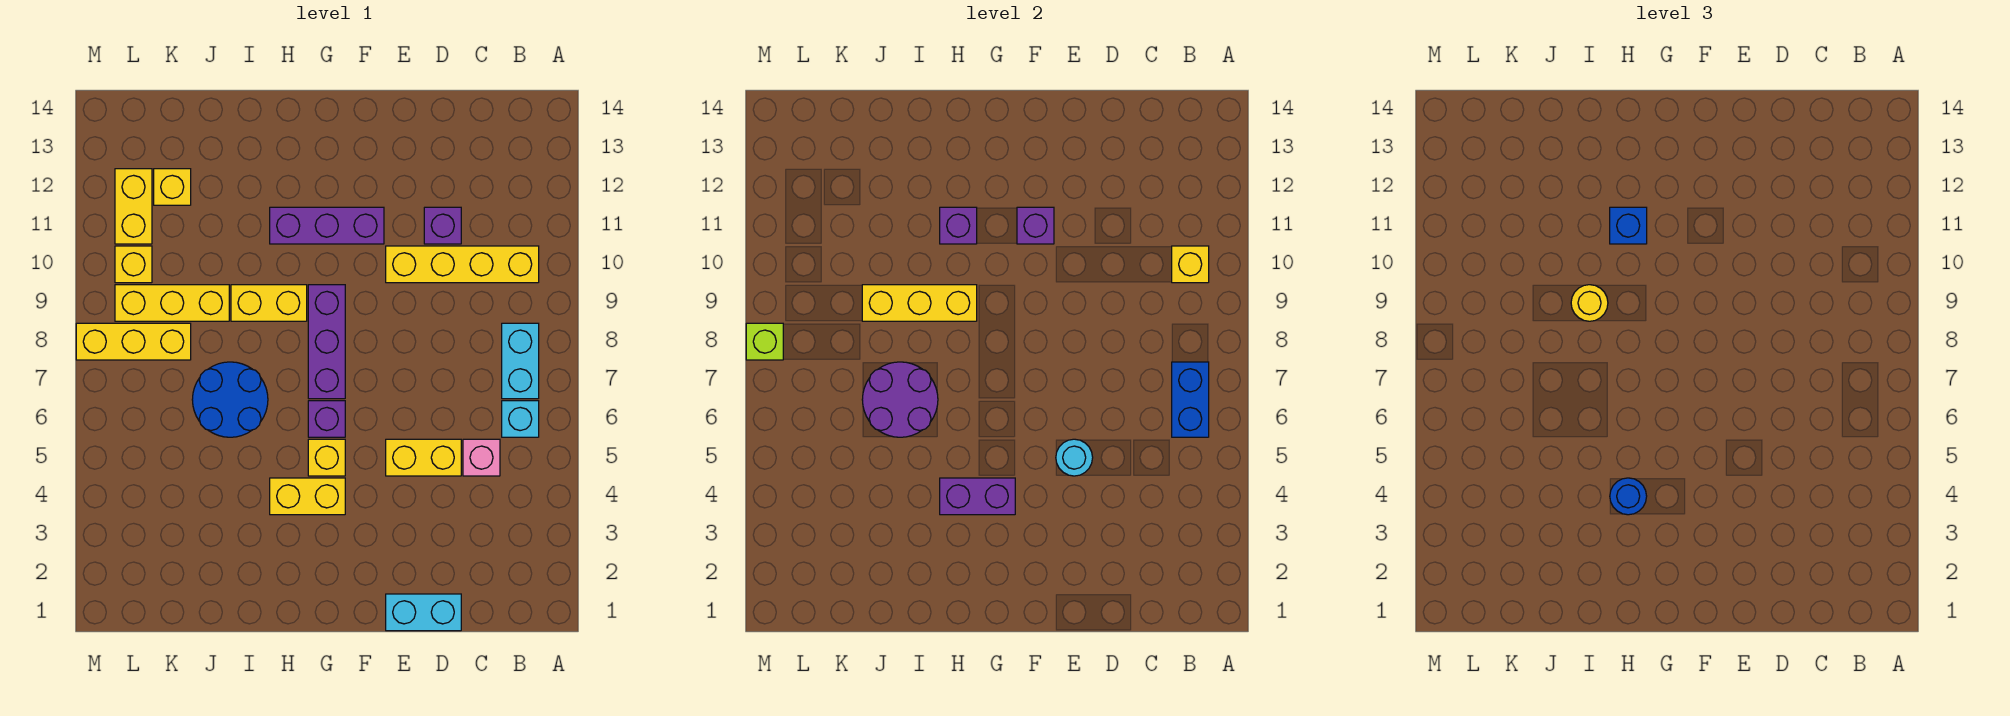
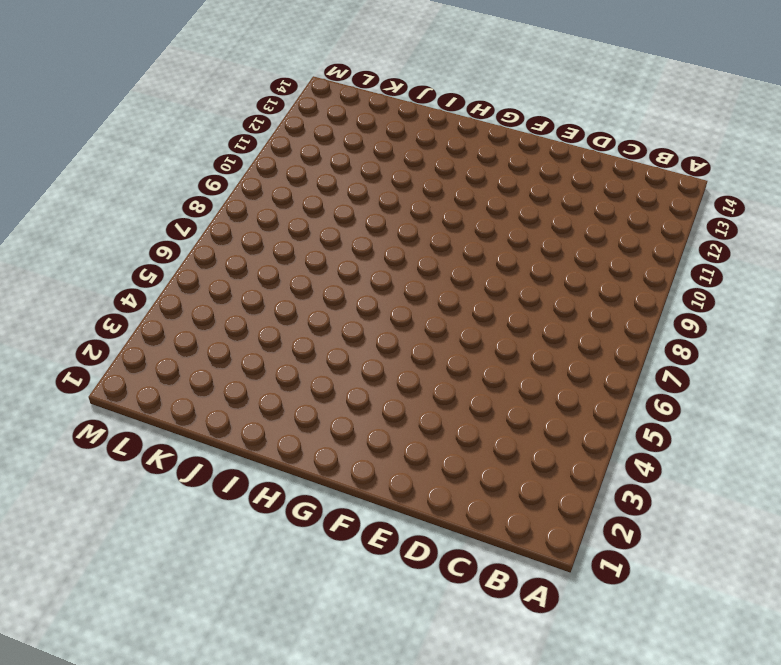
none -> cyan brick B6 level 1
none -> cyan brick B7:B8 level 1
none -> yellow brick B10:E10 level 1
none -> pink brick C5 level 1

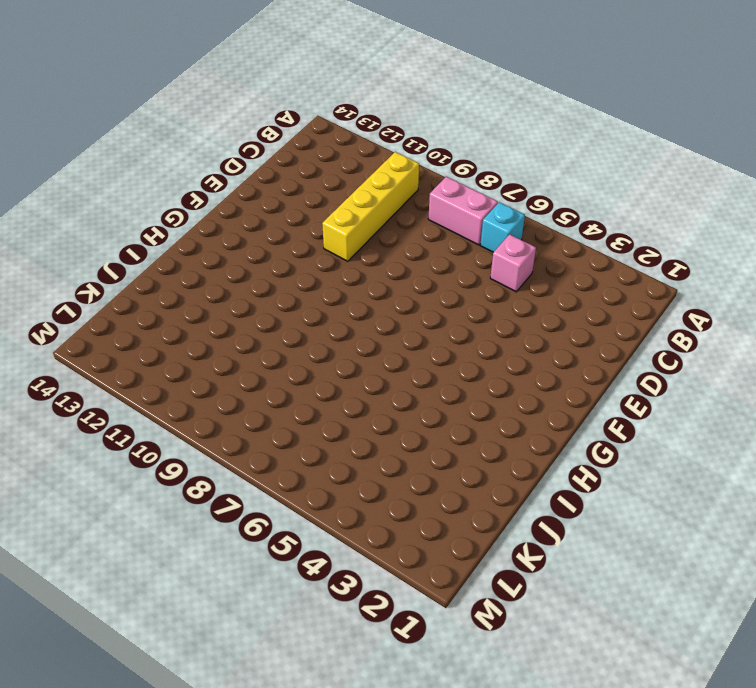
pink brick B7:B8 level 1 -> cyan brick B7:B8 level 1
none -> cyan brick D1:E1 level 1
none -> yellow brick D5:E5 level 1
none -> purple brick D11 level 1
none -> purple brick F11:H11 level 1

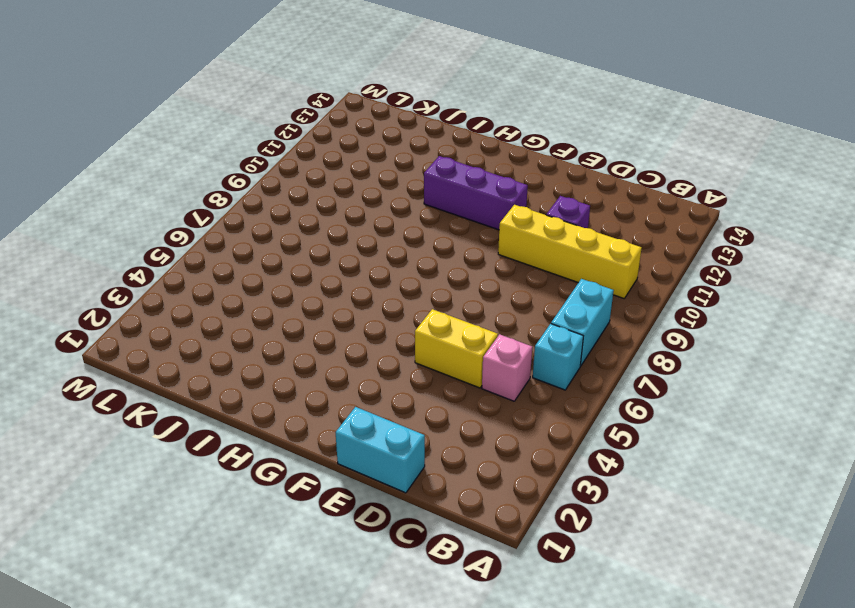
none -> yellow brick G4:H4 level 1
none -> yellow brick G5 level 1
none -> purple brick G6 level 1
none -> purple brick G7:G9 level 1

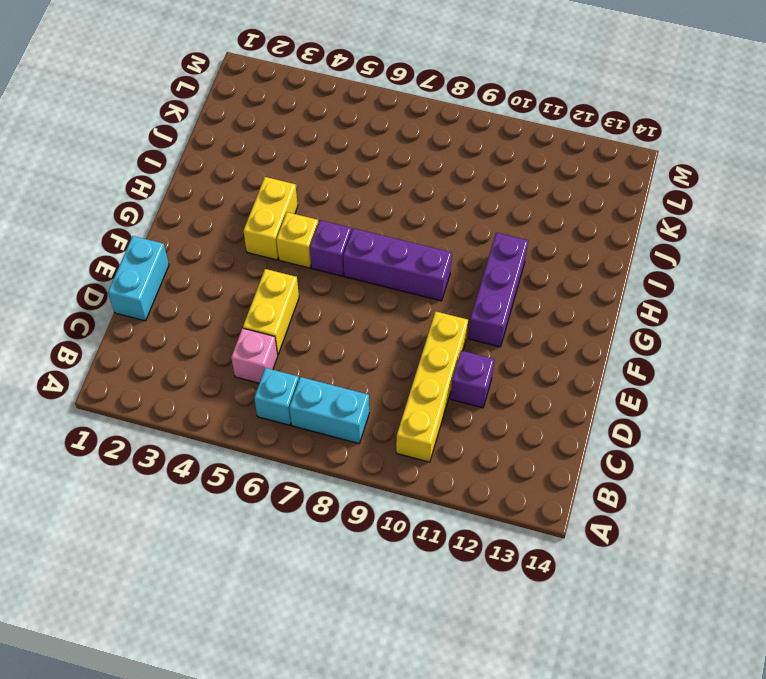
none -> yellow brick H9:I9 level 1
none -> blue round brick I6:J7 level 1
none -> yellow brick J9:L9 level 1
none -> yellow brick K8:M8 level 1

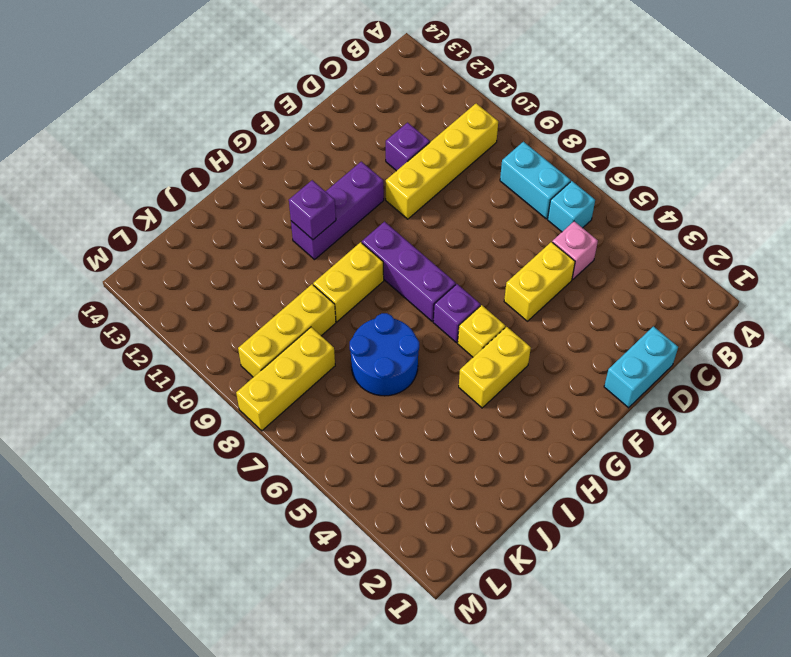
none -> yellow brick K12 level 1
none -> yellow brick L10 level 1
none -> yellow brick L11:L12 level 1
none -> blue brick B6:B7 level 2

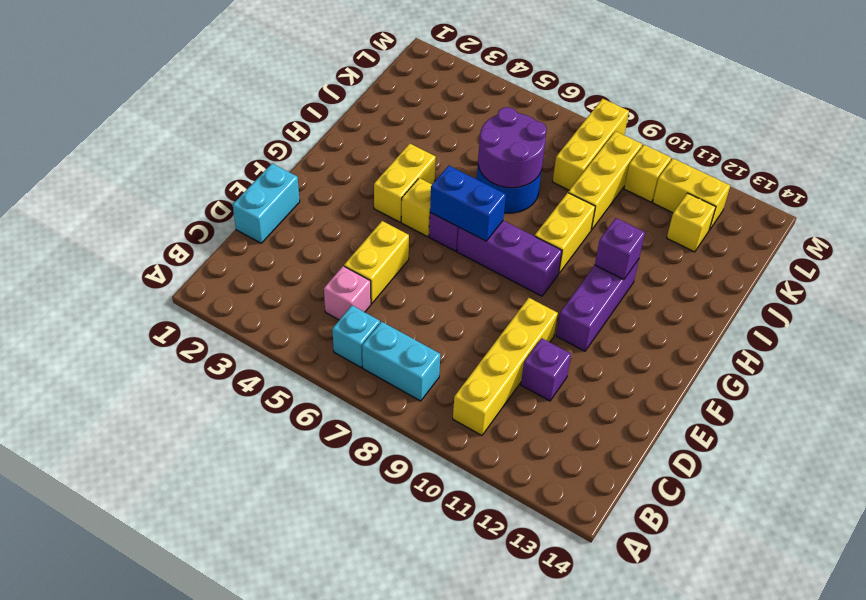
blue brick G6:G7 level 2 -> blue brick B6:B7 level 2
none -> yellow brick B10 level 2
none -> cyan round brick E5 level 2
none -> purple brick F11 level 2
none -> purple brick G4:H4 level 2

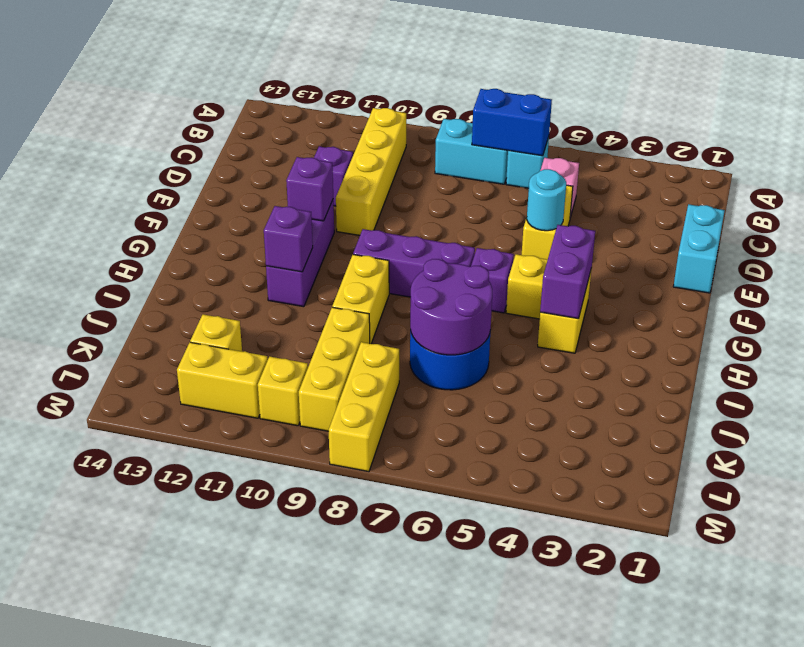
none -> yellow brick B10 level 2
none -> yellow brick H9:J9 level 2
none -> lime brick M8 level 2
none -> blue round brick H4 level 3

